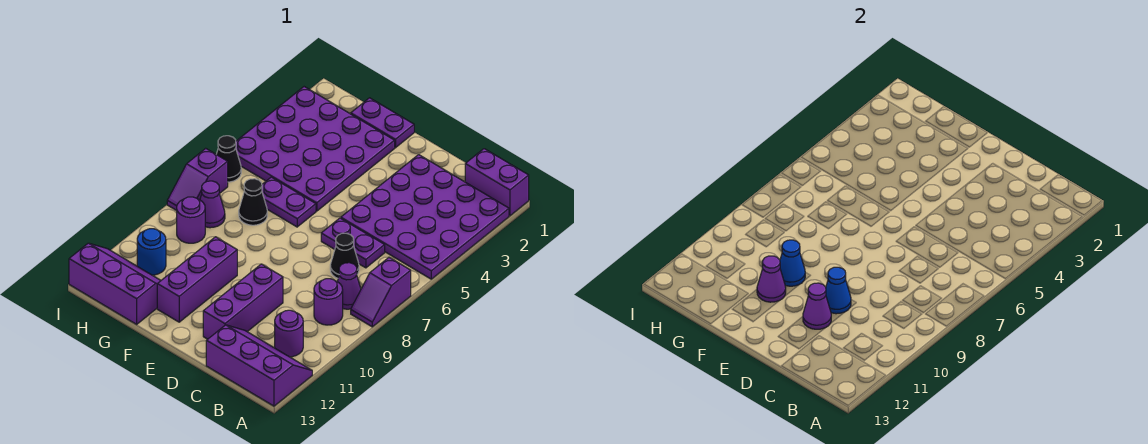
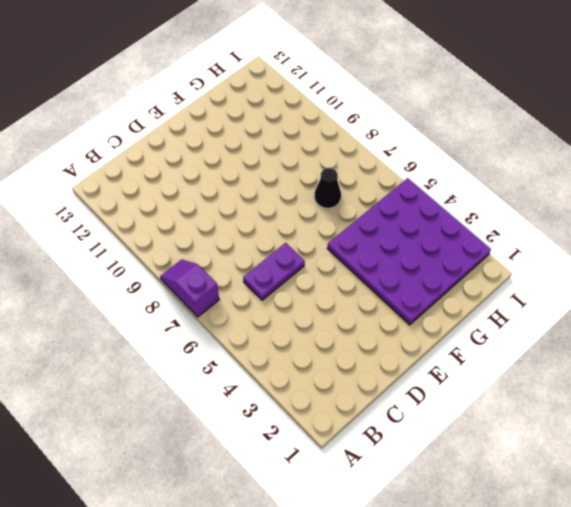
none -> purple brick A1:B1 level 1
none -> purple plate A2:D5 level 1
none -> purple slope A12:C13 level 1 top 13

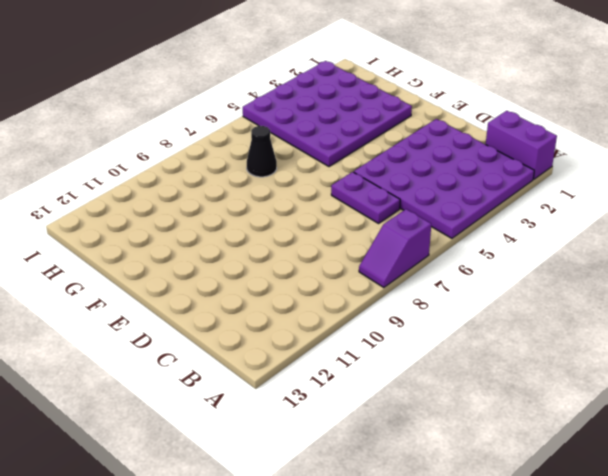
none -> purple slope A12:C13 level 1 top 13
none -> purple cone B8 level 1
none -> purple round brick B9 level 1

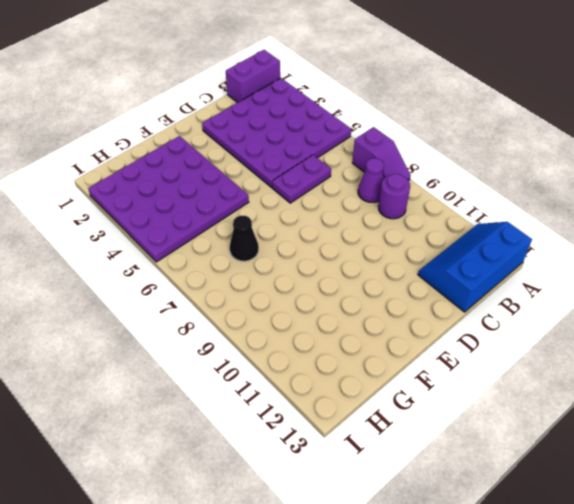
blue slope A12:C13 level 1 top 13 -> purple slope A12:C13 level 1 top 13
none -> purple round brick B11 level 1
none -> black cone C7 level 1
none -> purple brick D10:D12 level 1

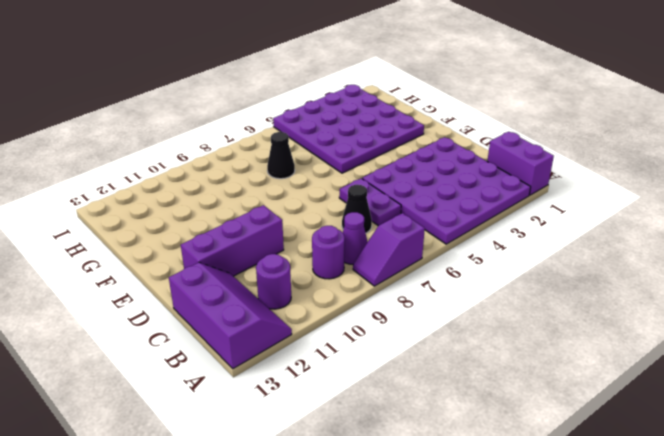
none -> purple plate F1:G1 level 1
none -> purple plate F6:G6 level 1
none -> purple brick F10:F12 level 1

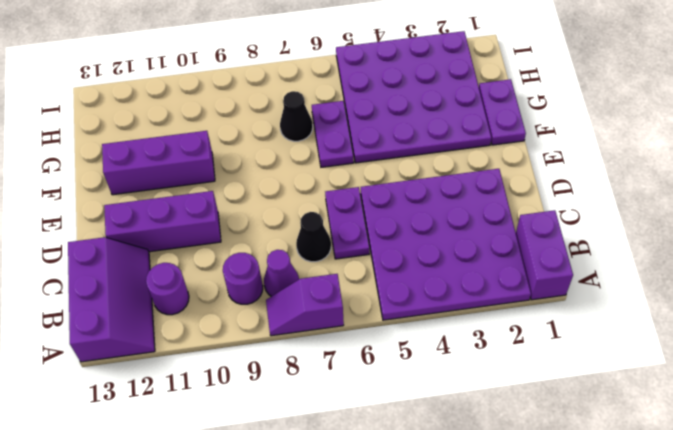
none -> purple slope G12:I13 level 1 top 13
none -> purple cone H8 level 1
none -> purple round brick H9 level 1

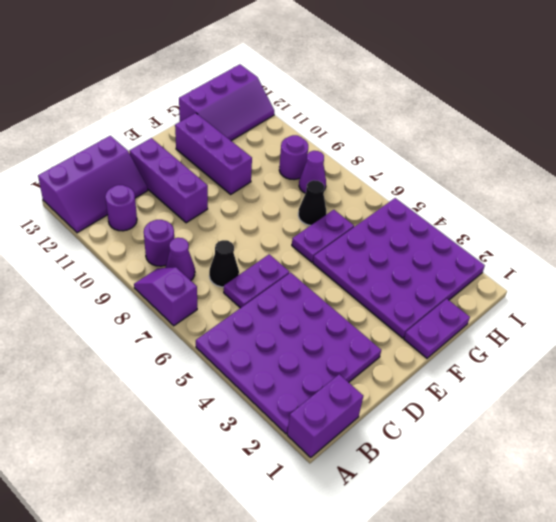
none -> blue round brick H11 level 1
none -> black cone I6 level 1
none -> purple slope I7:I8 level 1 top 7

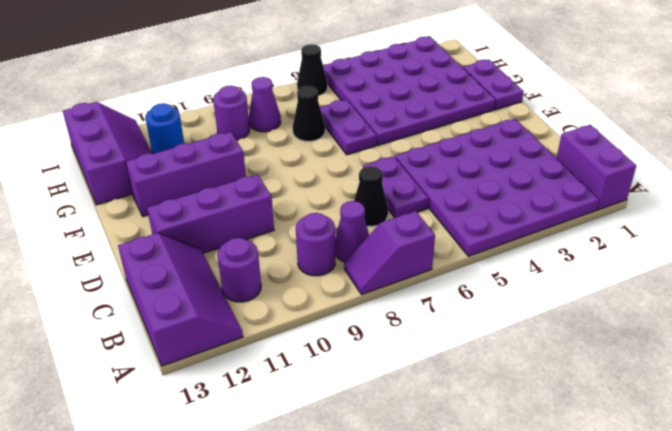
none -> purple slope I7:I8 level 1 top 7
none -> blue cone D10 level 2
none -> purple cone D11 level 2

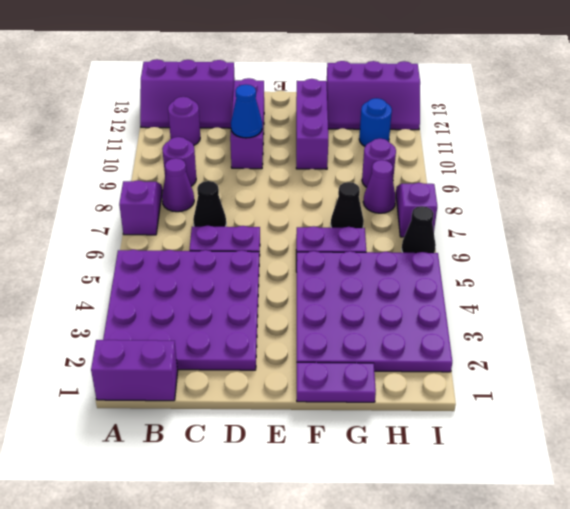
none -> purple cone D11 level 2
none -> blue cone F10 level 2
none -> purple cone F11 level 2

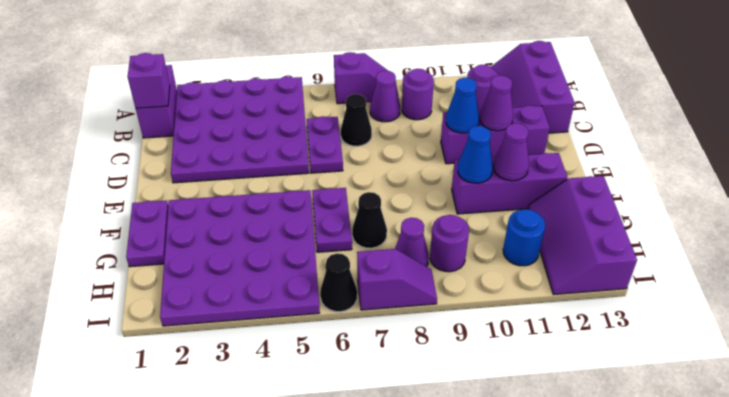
purple brick B1 level 2 -> none

